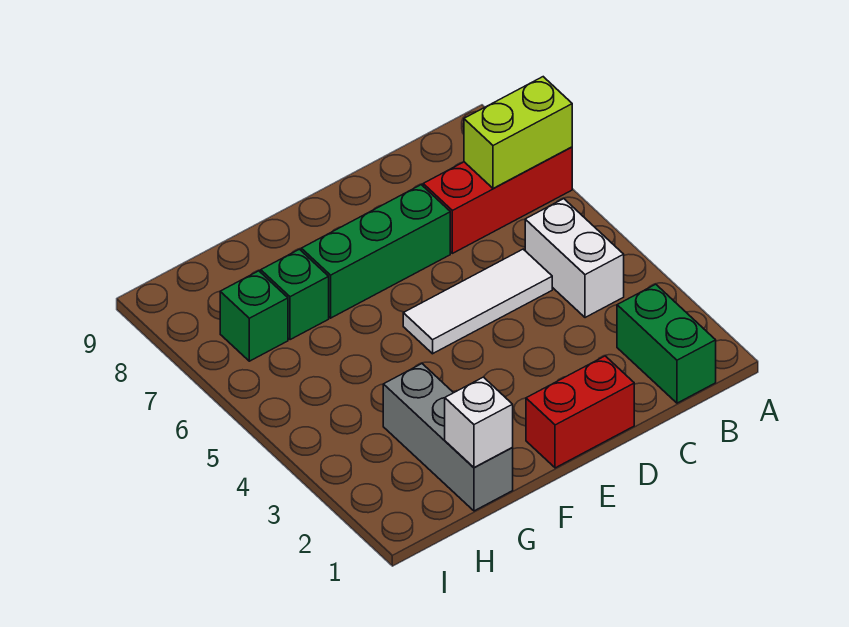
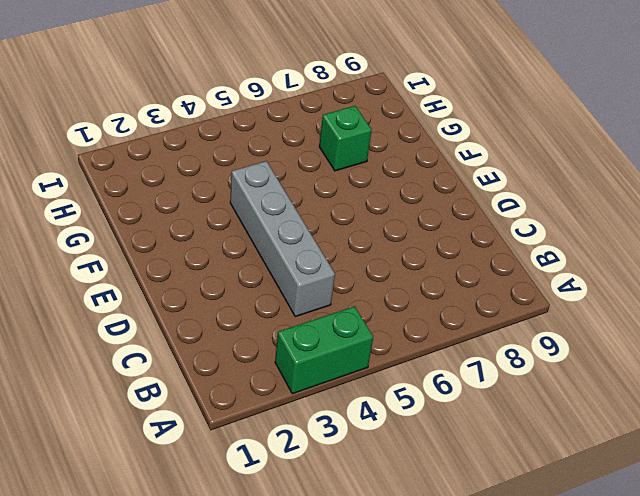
green brick A3:A4 level 1 -> green brick B1:B2 level 1
grey brick C4:F4 level 1 -> none
none -> red brick A7:C7 level 1
none -> white brick B4:B5 level 1

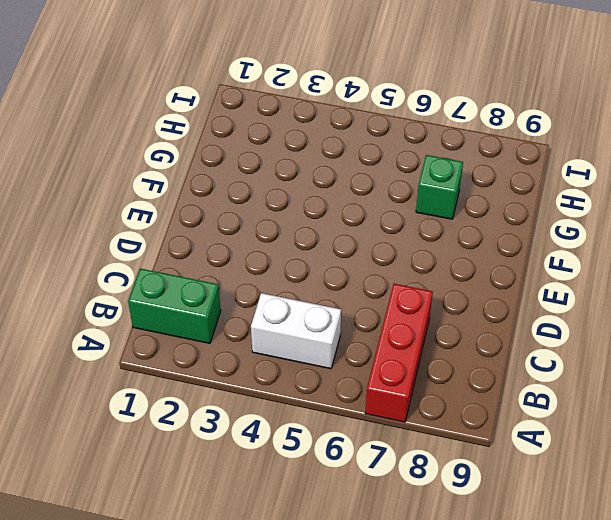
none -> white tile C5:E5 level 1
none -> red brick D1:E1 level 1

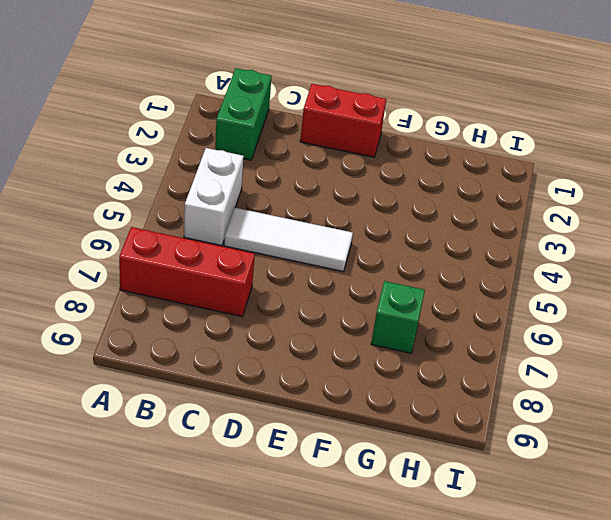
none -> green brick D7:F7 level 1
none -> grey brick G1:G3 level 1

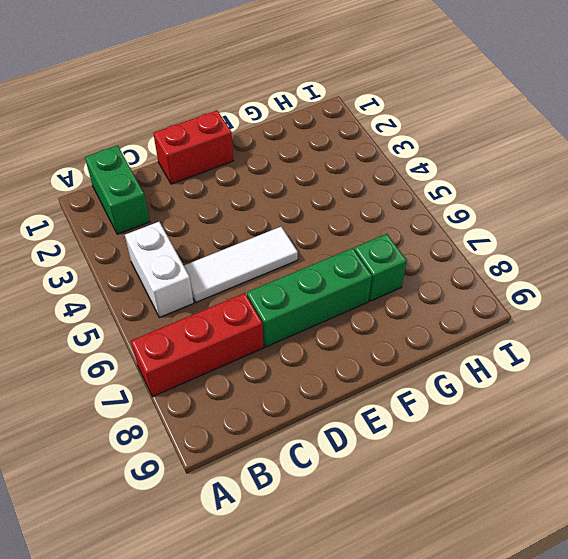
none -> grey brick G1:G3 level 1
none -> green brick H7 level 1

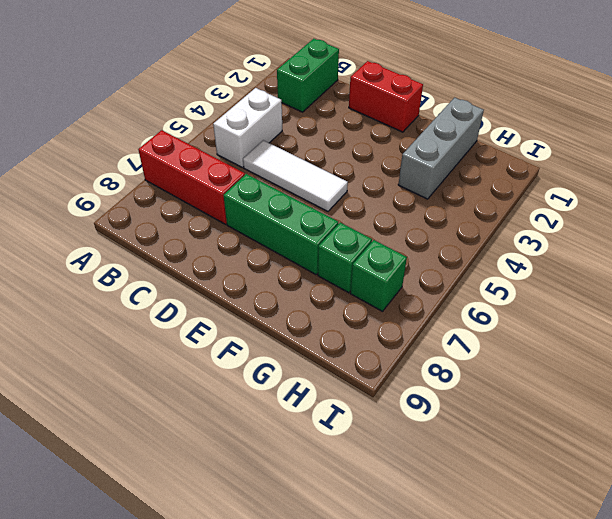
none -> lime brick A7:B7 level 2
none -> white brick G1 level 2

